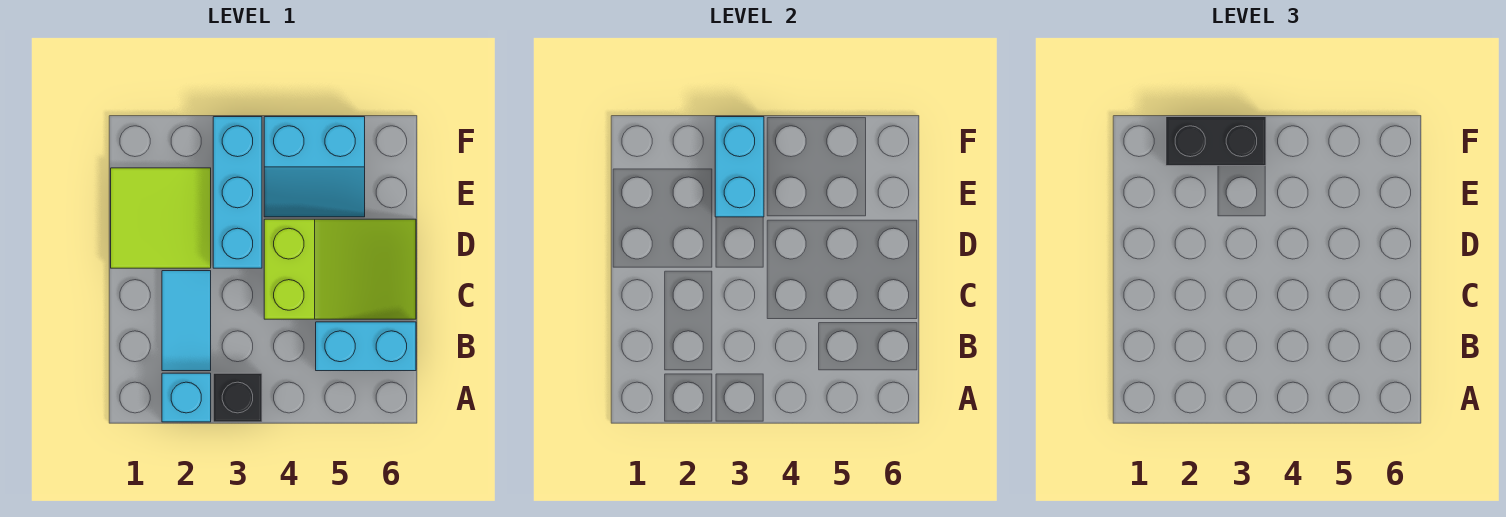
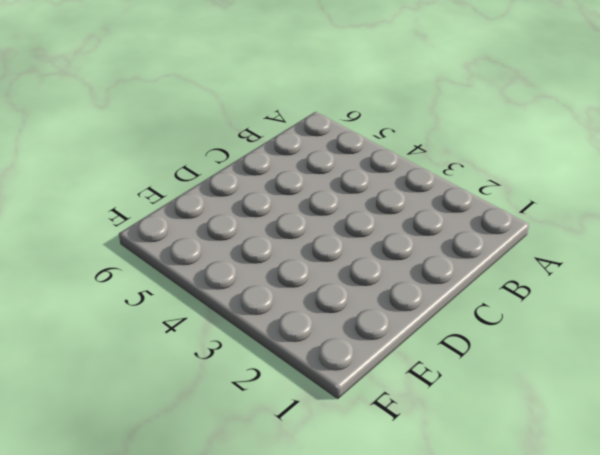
none -> cyan brick A2 level 1
none -> black brick A3 level 1

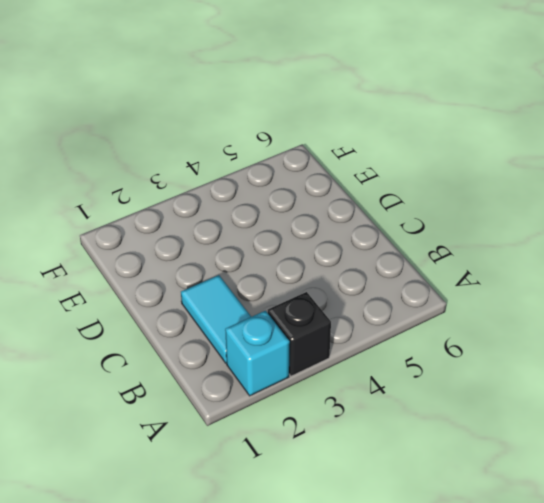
none -> cyan brick B5:B6 level 1
none -> lime slope C4:D6 level 1 top 4

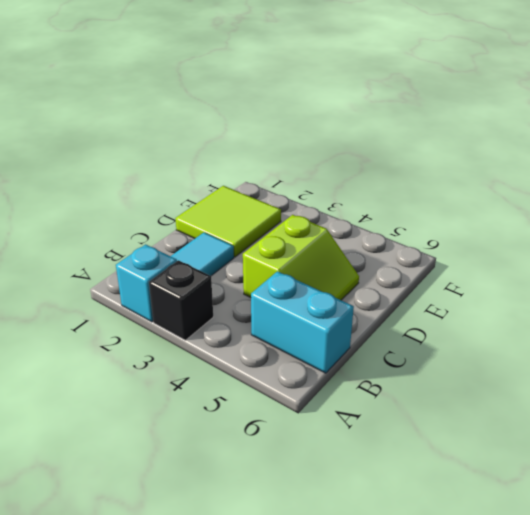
lime slope C4:D5 level 1 top 4 -> lime slope C4:D6 level 1 top 4
none -> cyan brick D3:F3 level 1
none -> cyan slope E4:F5 level 1 top F

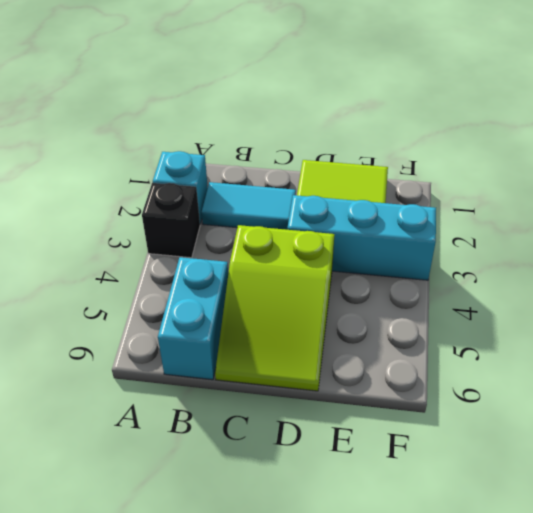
none -> cyan slope E4:F5 level 1 top F
none -> cyan brick E3:F3 level 2

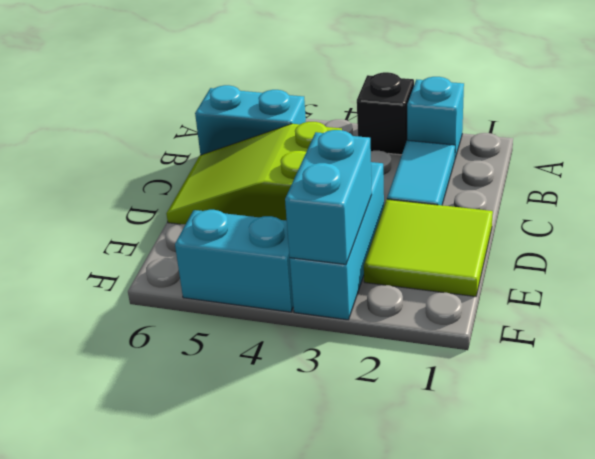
none -> black brick F2:F3 level 3

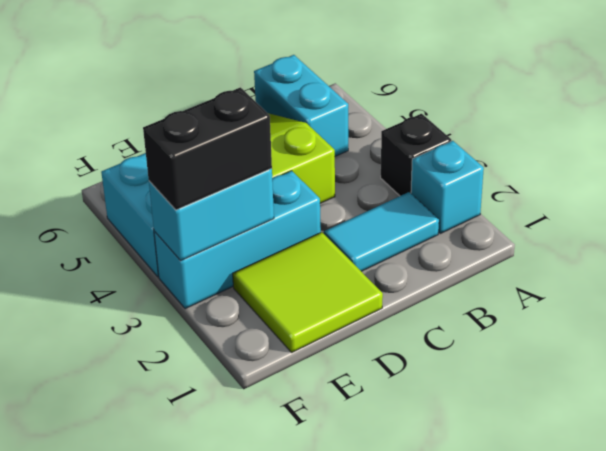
black brick E3:F3 level 3 -> black brick F2:F3 level 3

